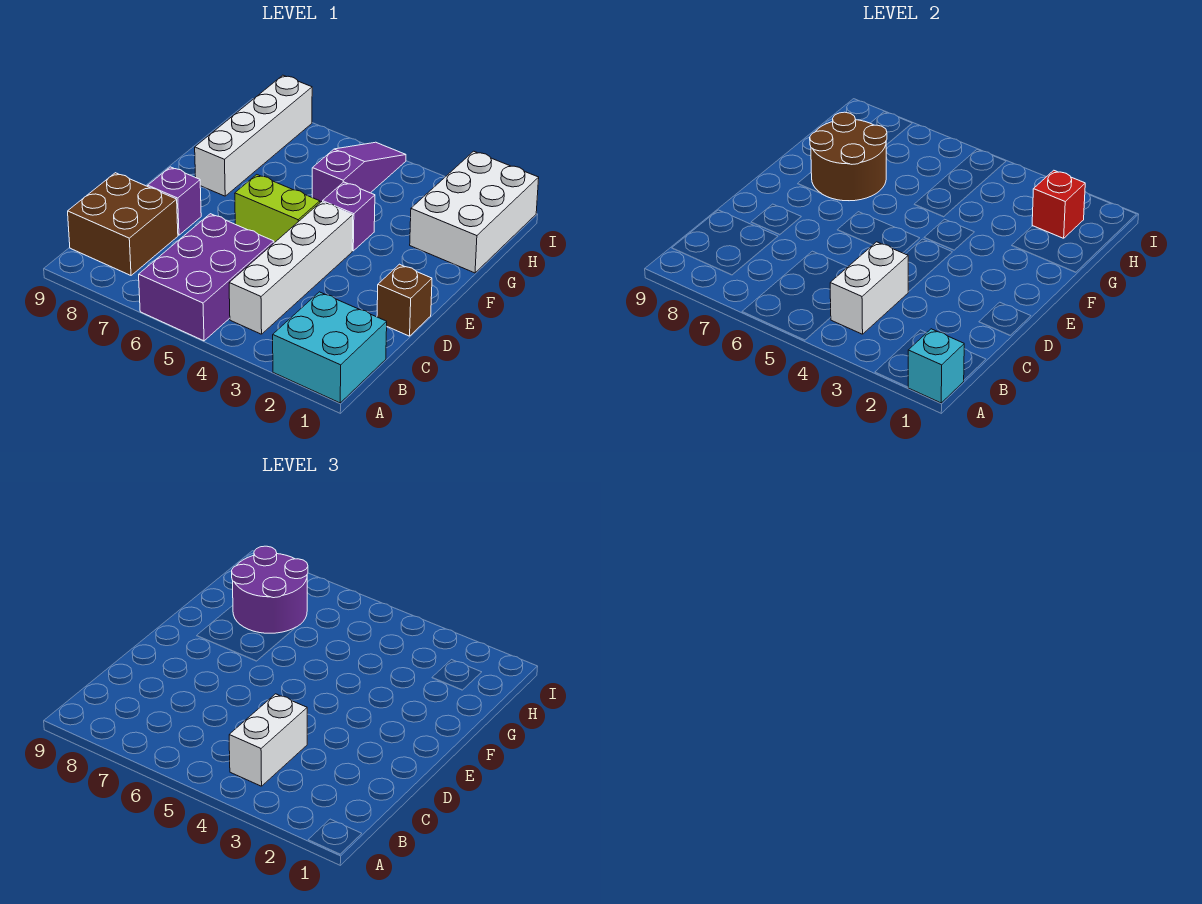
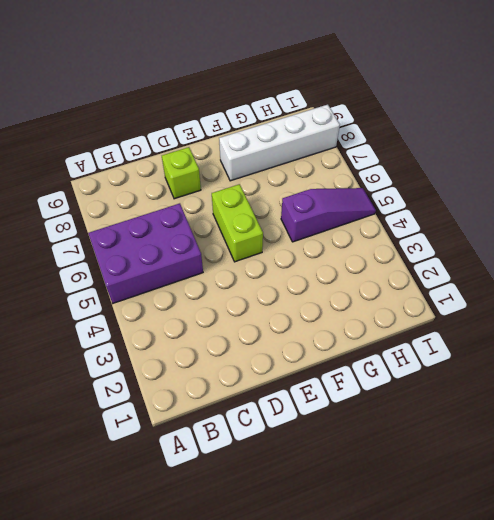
lime brick D8 level 1 -> purple brick D8 level 1
none -> cyan brick A1:B2 level 1
none -> white brick B4:E4 level 1
none -> brown brick B8:C9 level 1

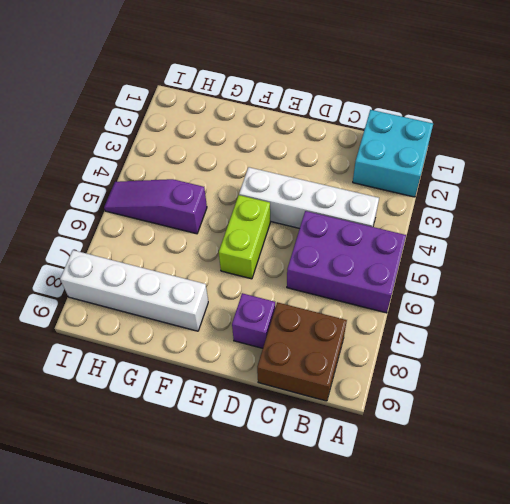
none -> brown brick D1 level 1
none -> purple brick F4 level 1
none -> white brick G1:I2 level 1

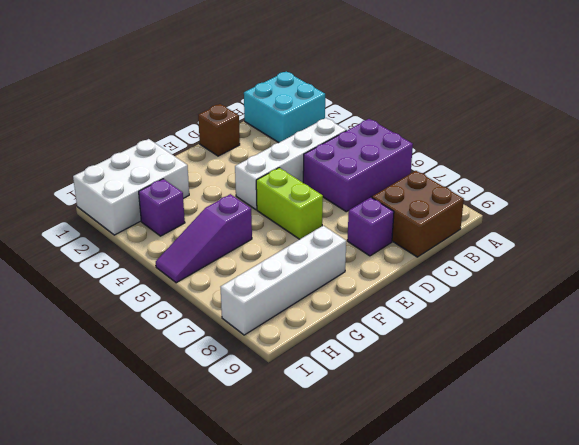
purple brick H3 level 1 -> purple brick F4 level 1
none -> cyan brick A1 level 2
none -> white brick B4:C4 level 2
none -> brown round brick F7:G8 level 2

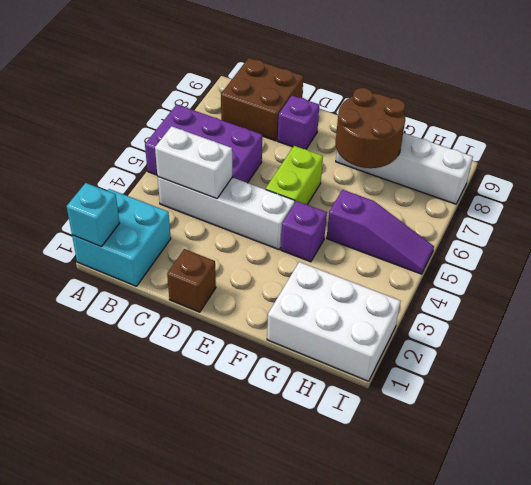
none -> red brick H2 level 2
none -> white brick B4:C4 level 3
none -> purple round brick G7:H8 level 3

